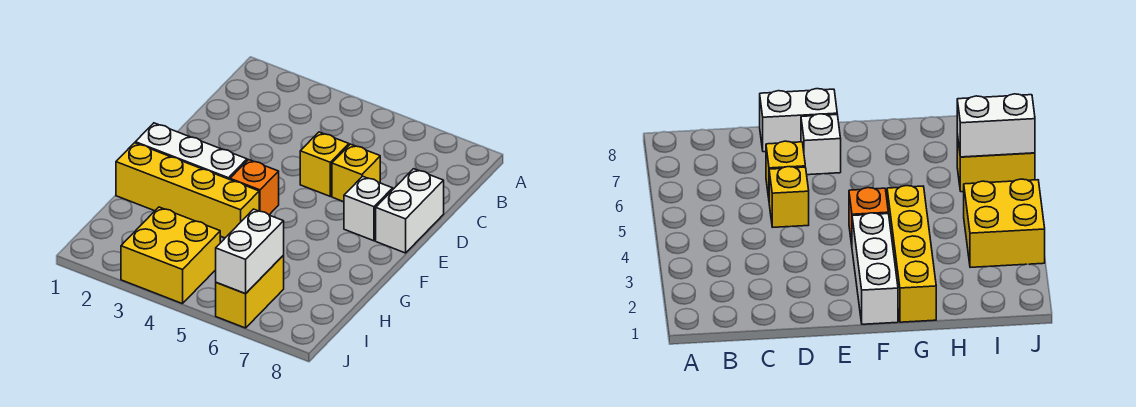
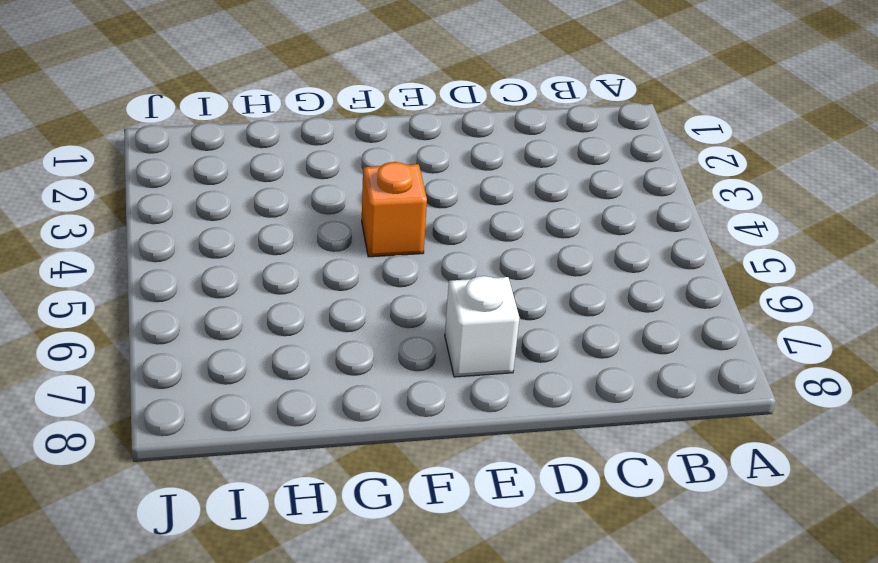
none -> yellow brick D5 level 1
none -> yellow brick D6 level 1

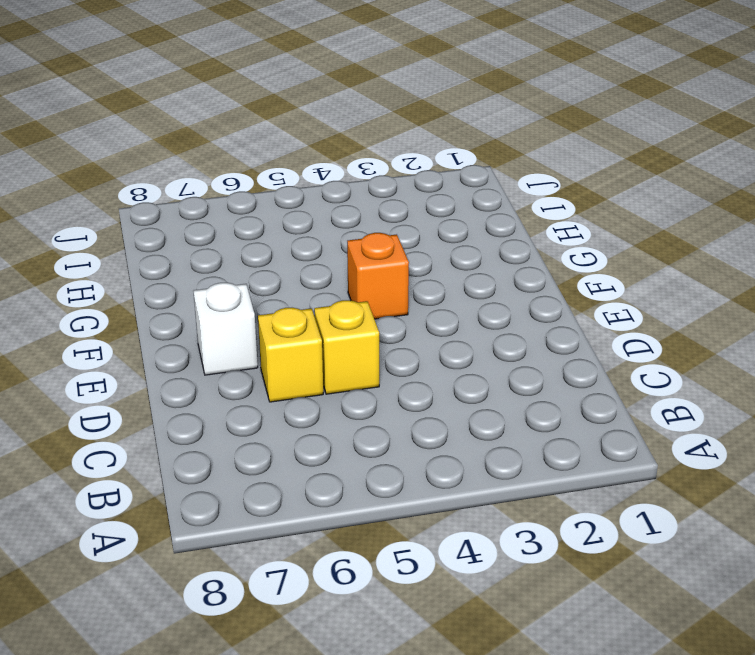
none -> white brick D8:E8 level 1
none -> white brick F1:F3 level 1

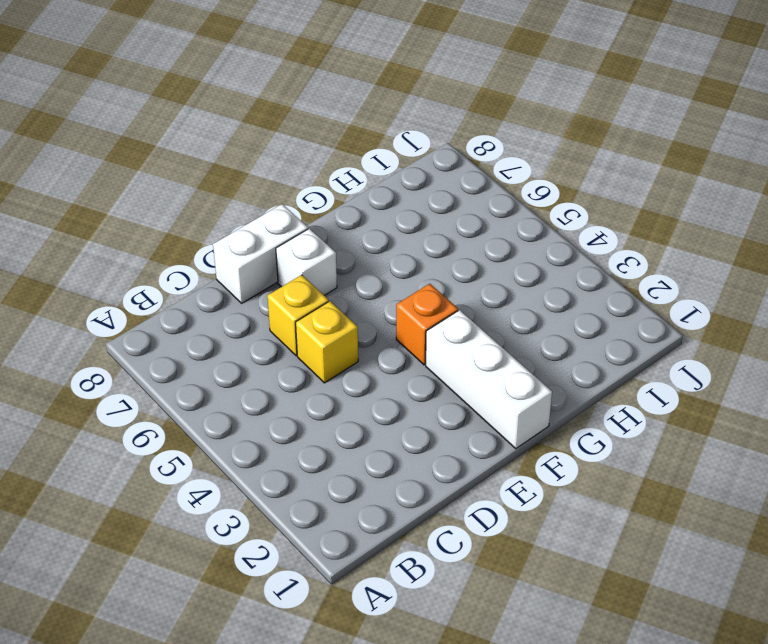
none -> yellow brick G1:G4 level 1
none -> yellow brick I3:J4 level 1

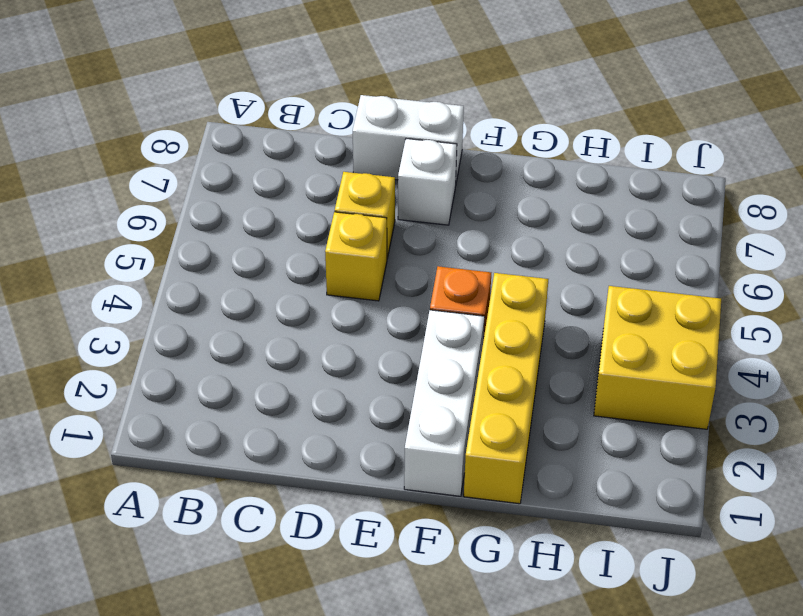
none -> yellow brick I6:J6 level 1
none -> white brick I6:J6 level 2

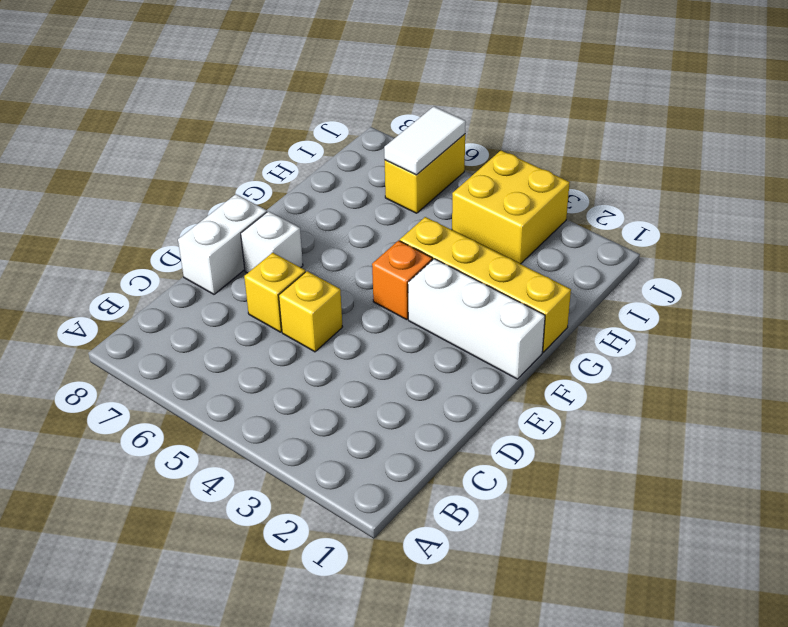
white tile I6:J6 level 2 -> white brick I6:J6 level 2

